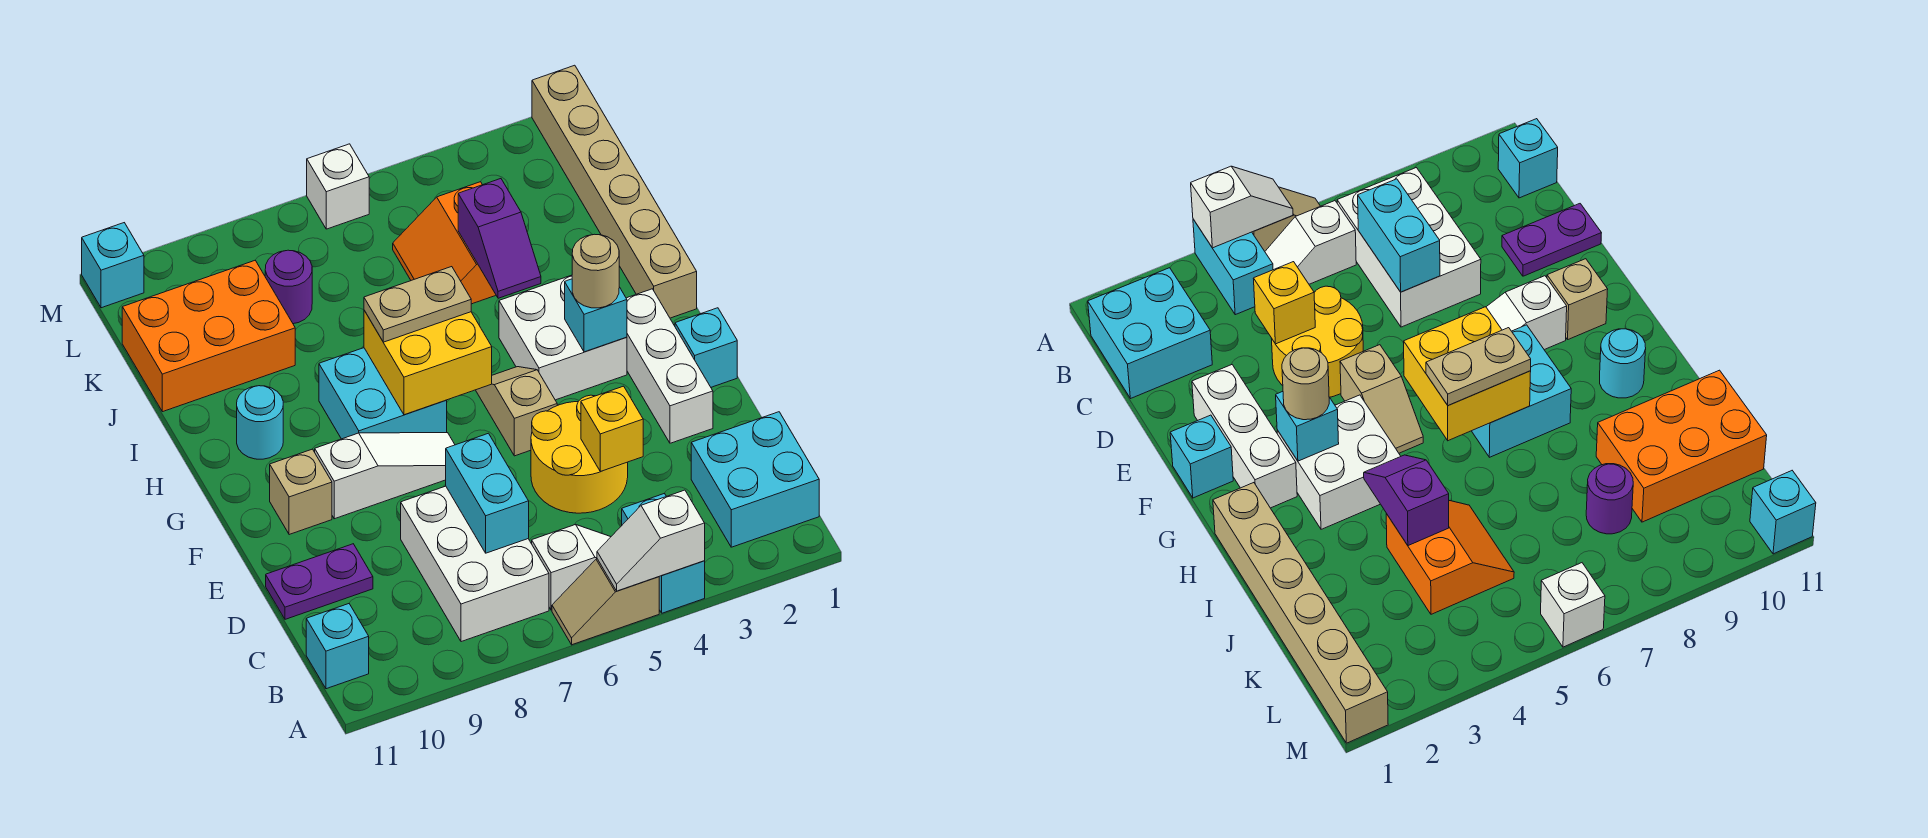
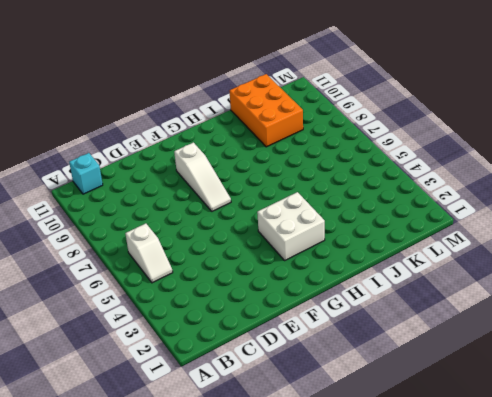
none -> cyan brick A4:B4 level 1
none -> tan slope A5:A6 level 1 top 5
none -> cyan brick B1:C2 level 1
none -> white brick B7:D8 level 1

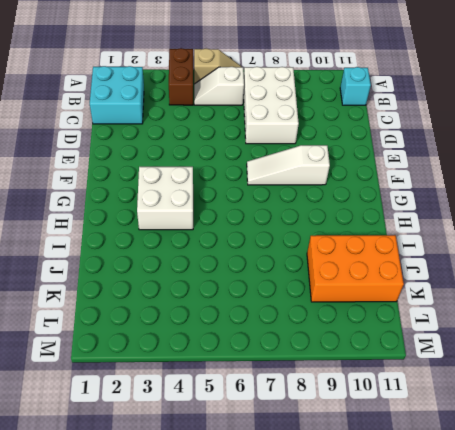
brown brick A4:B4 level 1 -> cyan brick A4:B4 level 1
none -> yellow round brick D4:E5 level 1
none -> purple plate D10:D11 level 1
none -> white brick E2:G2 level 1
none -> cyan brick F1 level 1

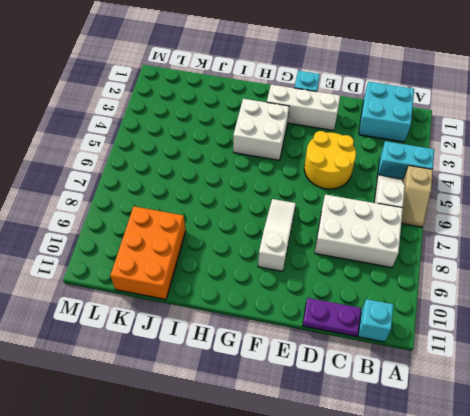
purple plate C11:D11 level 1 -> purple plate D10:D11 level 1
none -> tan slope F5:G5 level 1 top F
none -> tan brick F10 level 1
none -> cyan brick G7:H8 level 1
none -> tan brick H1:M1 level 1

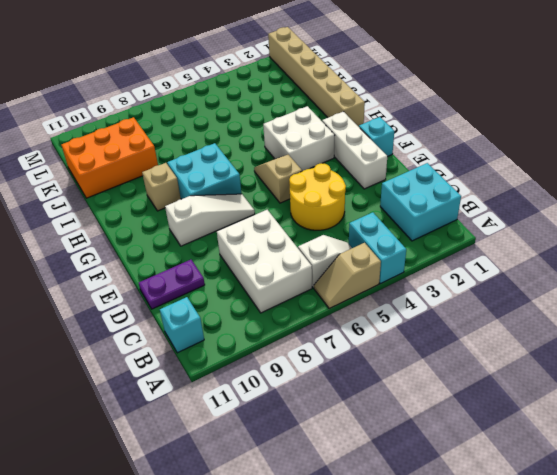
tan brick H9 level 1 -> tan brick F10 level 1
none -> cyan round brick H10 level 1
none -> orange slope J4:K5 level 1 top 4
none -> purple round brick K8 level 1
none -> white brick M6 level 1

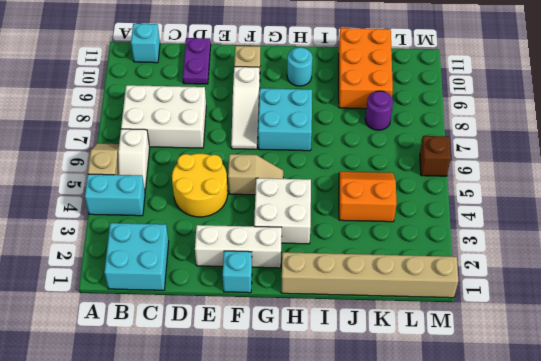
brown brick M6 level 1 -> white brick M6 level 1
none -> cyan brick M11 level 1
none -> white slope A4:A5 level 2 top 4
none -> cyan brick C7:D7 level 2
none -> yellow brick D4 level 2

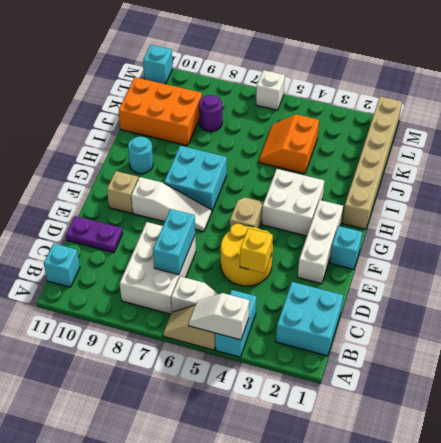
none -> cyan brick G3 level 2
none -> yellow brick G6:H7 level 2
none -> purple slope I4:J4 level 2 top J
none -> tan round brick G3 level 3

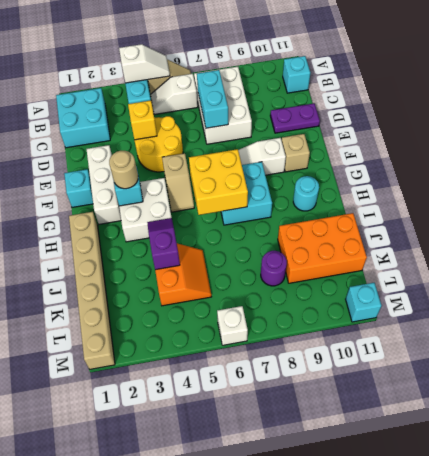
none -> tan plate H6:H7 level 3

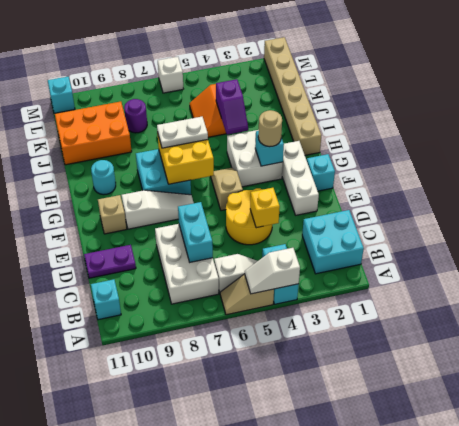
white plate H6:H7 level 3 -> tan plate H6:H7 level 3

